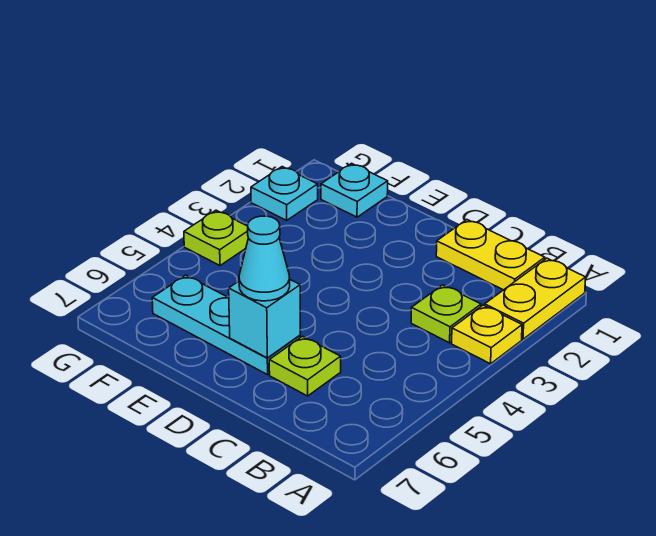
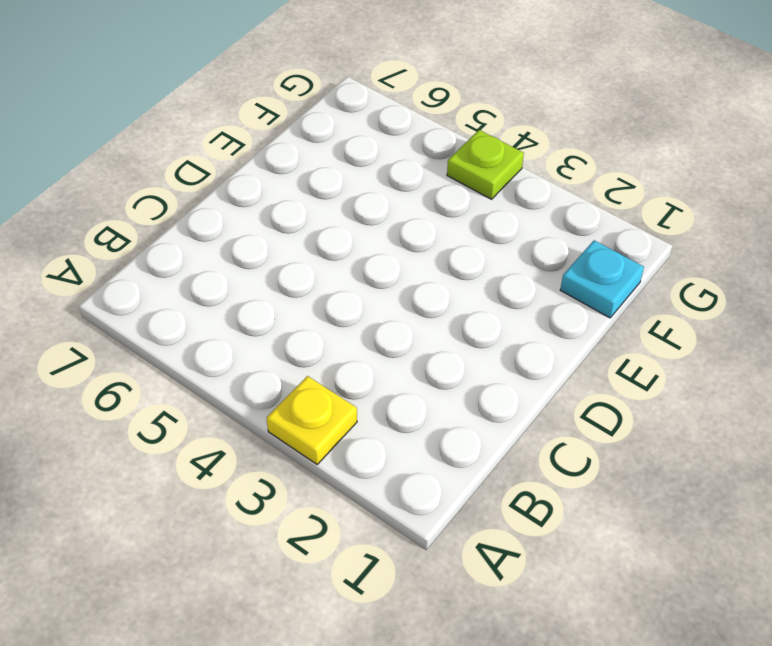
none -> yellow plate A1:A2 level 1
none -> yellow plate B1:C1 level 1

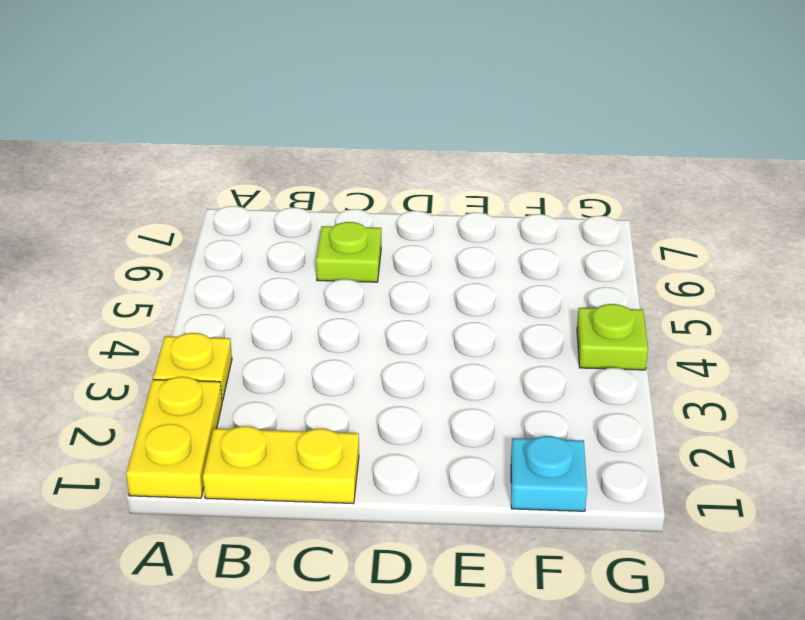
none -> lime plate B3 level 1
none -> cyan plate D6:F6 level 1

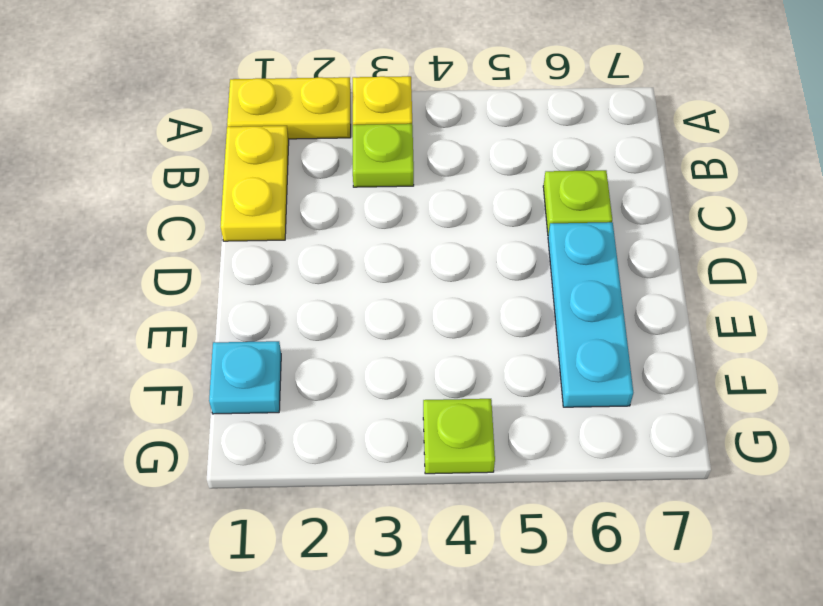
none -> cyan plate G2 level 1
none -> cyan brick D6 level 2

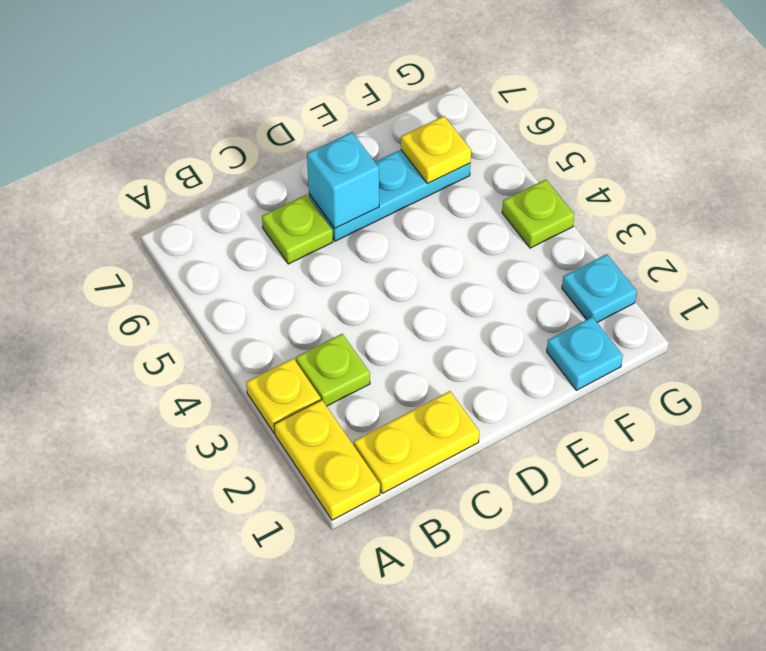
yellow plate F6 level 2 -> none
none -> cyan cone D6 level 3

